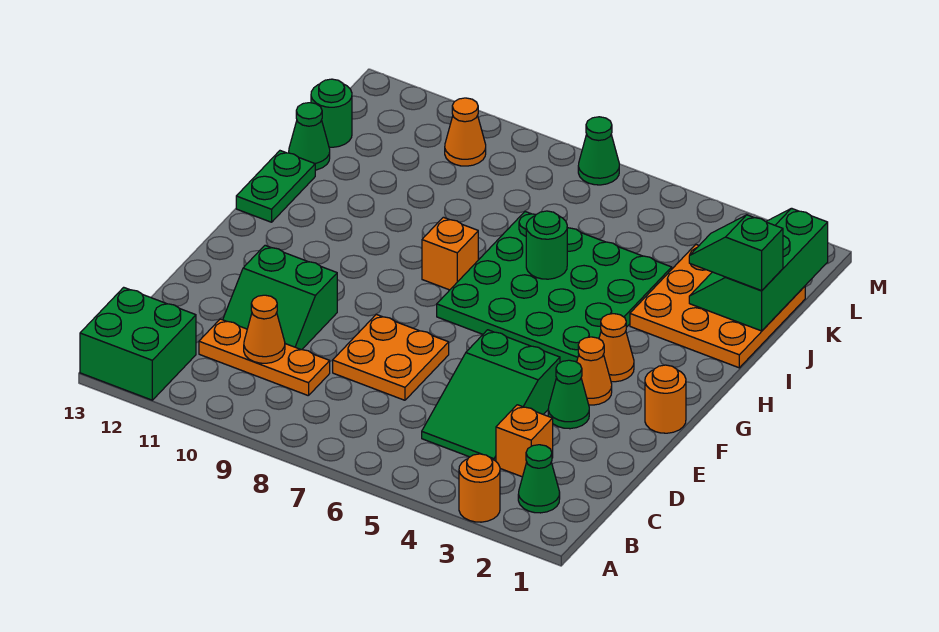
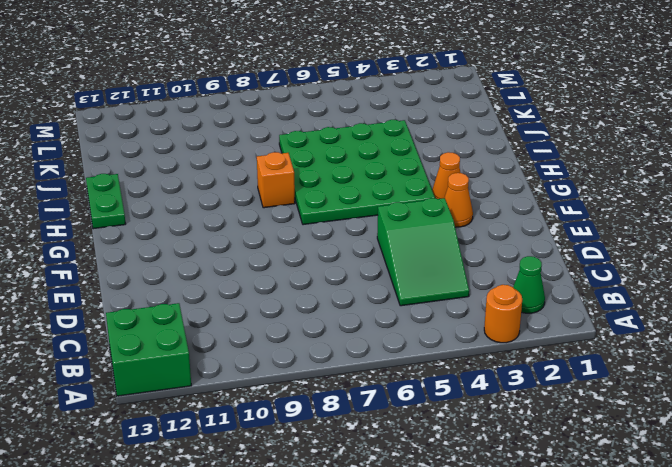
none -> orange brick C3 level 1
none -> orange plate C9:C11 level 1
none -> orange plate D7:E8 level 1

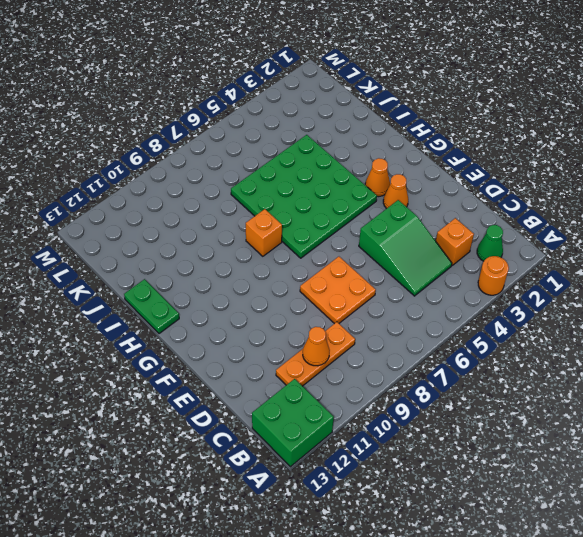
none -> green slope D10:E11 level 1 top E
none -> green cone E3 level 1
none -> orange round brick F1 level 1

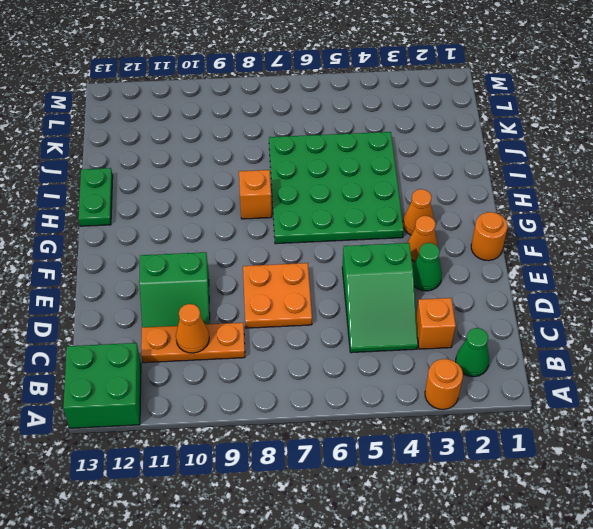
none -> orange plate I1:K3 level 1
none -> green cone J13 level 1
none -> green round brick K13 level 1

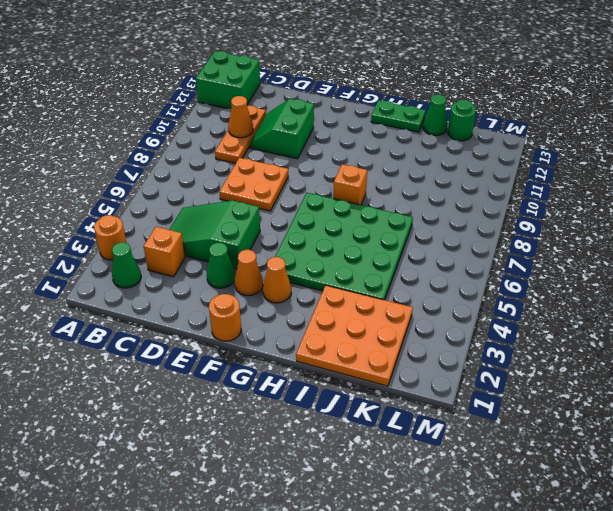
none -> orange cone L10 level 1
none -> green cone M7 level 1
none -> green round brick I6 level 2

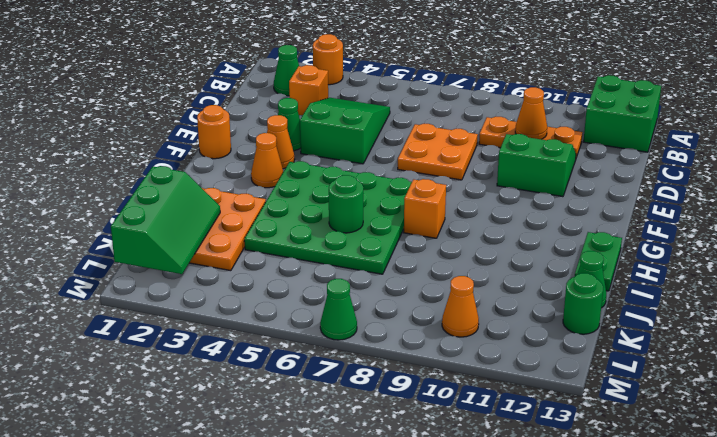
none -> green slope J1:J2 level 3 top 1

